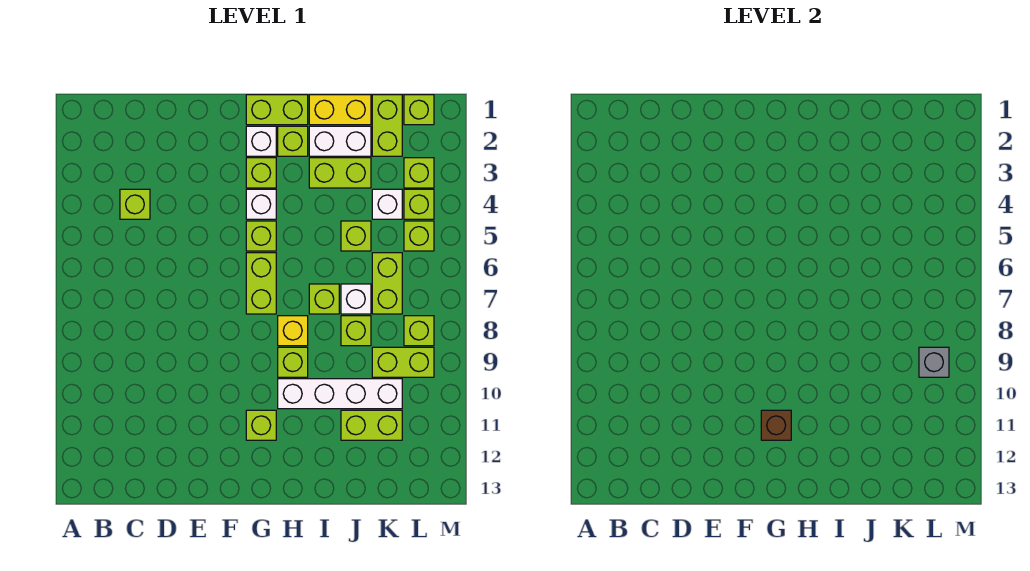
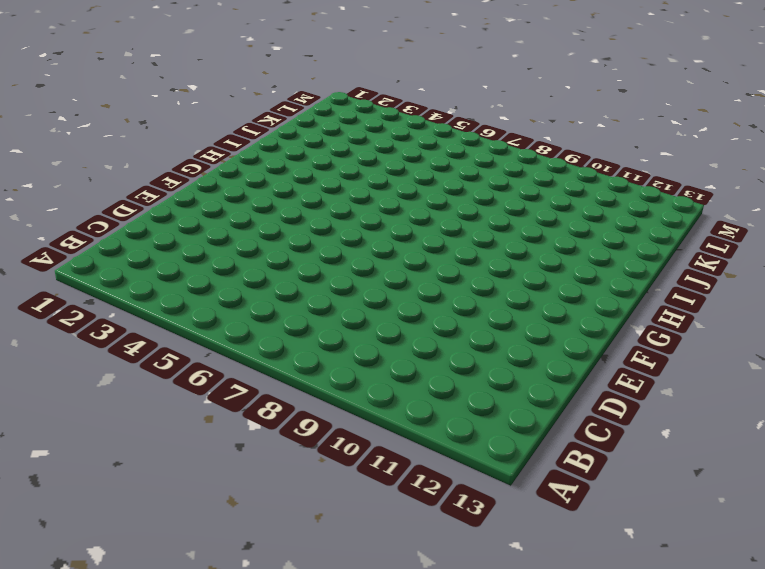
none -> lime brick C4 level 1
none -> lime brick G1:H1 level 1
none -> white brick G2 level 1
none -> lime brick G3 level 1

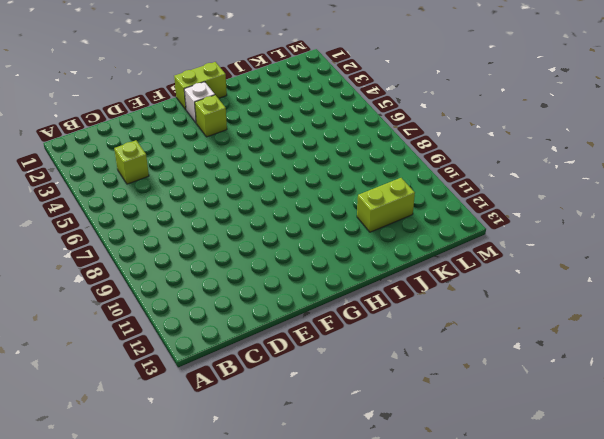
none -> white brick G4 level 1
none -> lime brick G5 level 1
none -> lime brick G6:G7 level 1
none -> lime brick G11 level 1

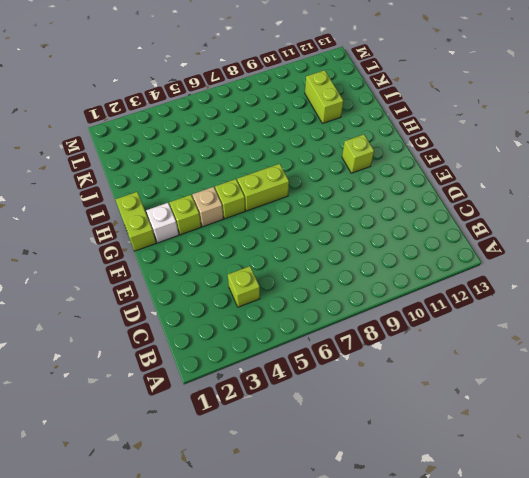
tan brick G4 level 1 -> white brick G4 level 1
none -> lime brick H2 level 1
none -> yellow brick H8 level 1
none -> lime brick H9 level 1
none -> white brick H10:K10 level 1

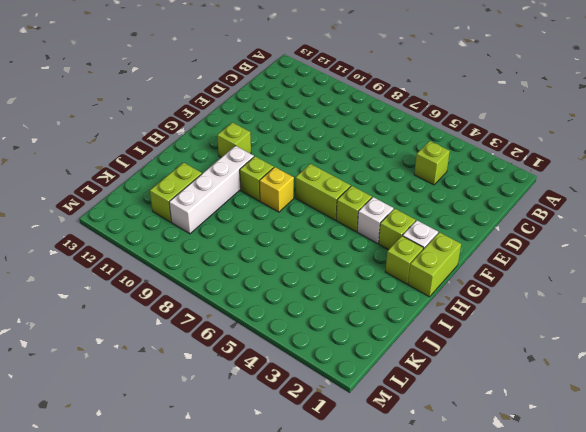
none -> yellow brick I1:J1 level 1
none -> white brick I2:J2 level 1
none -> lime brick I3:J3 level 1
none -> lime brick I7 level 1

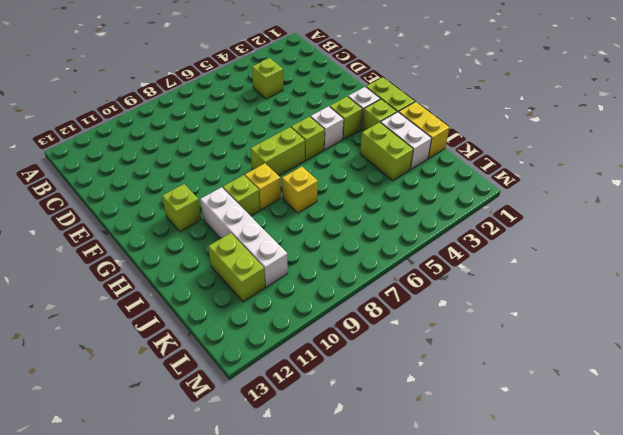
yellow brick I7 level 1 -> lime brick I7 level 1
none -> lime brick J5 level 1
none -> white brick J7 level 1
none -> lime brick J8 level 1
none -> lime brick K1:K2 level 1

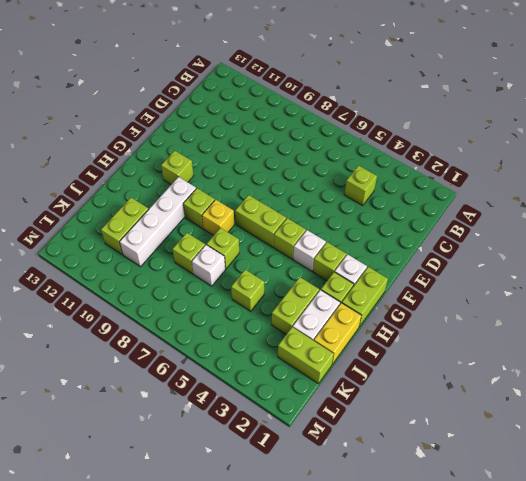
none -> white brick K4 level 1
none -> lime brick K6:K7 level 1
none -> lime brick K9:L9 level 1
none -> lime brick L1 level 1

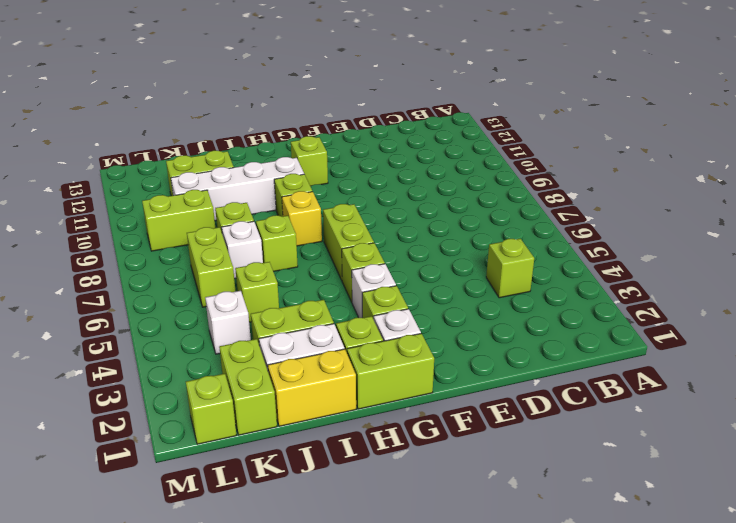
none -> lime brick L3 level 1
none -> lime brick L4 level 1
none -> lime brick L5 level 1
none -> lime brick L8 level 1

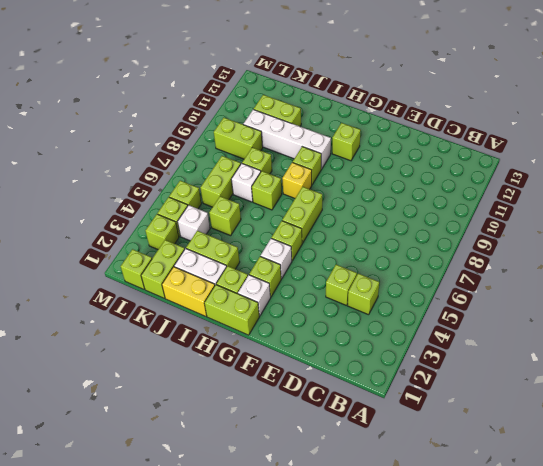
lime brick D4 level 1 -> lime brick L8 level 1
none -> brown brick G11 level 2
none -> grey brick L9 level 2

